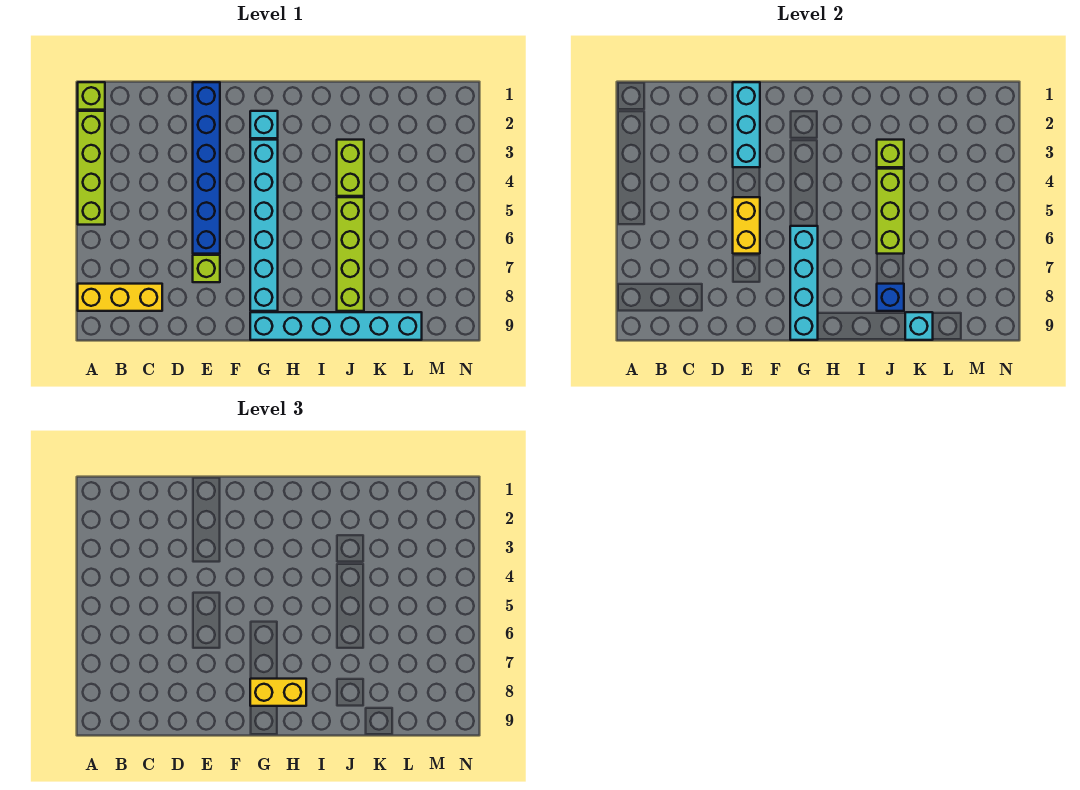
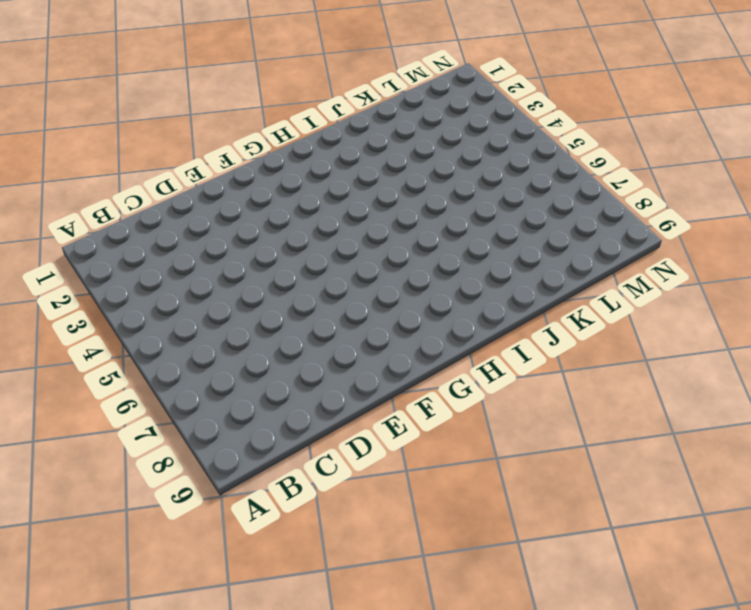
none -> lime brick A1 level 1
none -> lime brick A2:A5 level 1
none -> yellow brick A8:C8 level 1

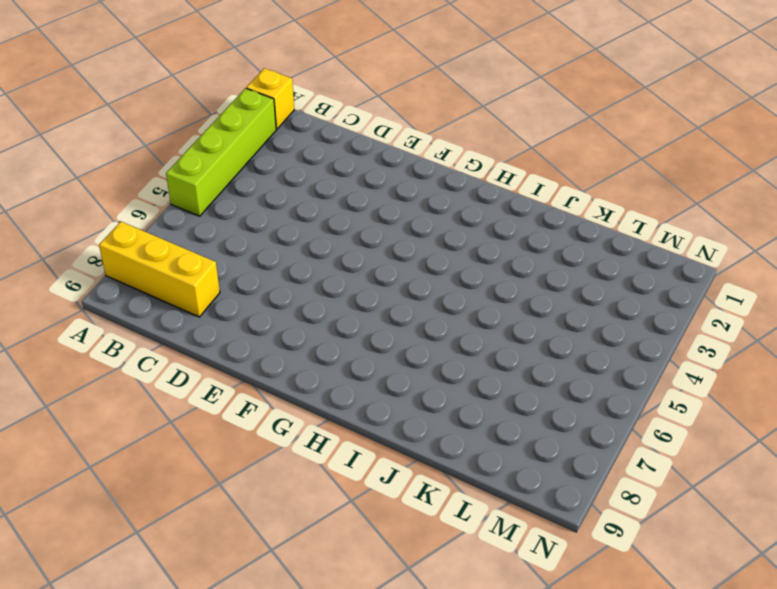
yellow brick A1 level 1 -> lime brick A1 level 1
none -> blue brick E1:E6 level 1
none -> lime brick E7 level 1
none -> cyan brick G2 level 1

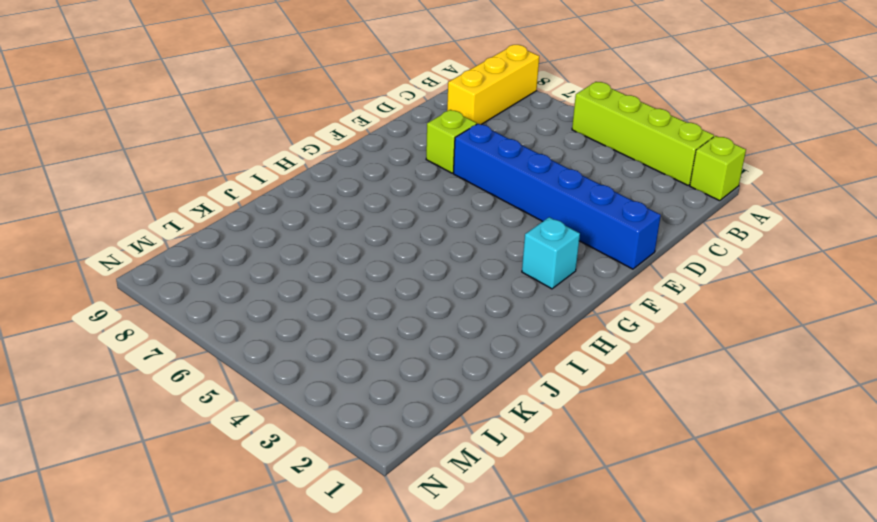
none -> cyan brick G3:G8 level 1
none -> cyan brick G9:L9 level 1
none -> lime brick J3:J4 level 1

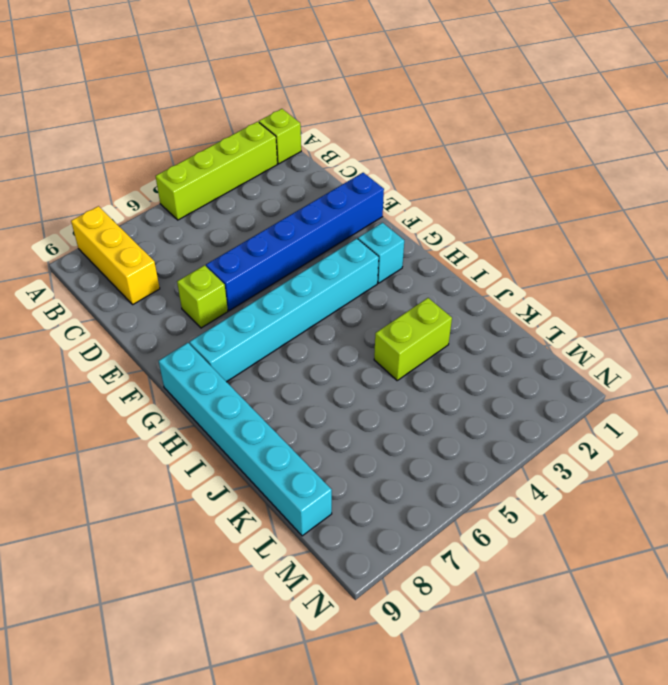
none -> lime brick J5:J8 level 1
none -> cyan brick E1:E3 level 2
none -> yellow brick E5:E6 level 2

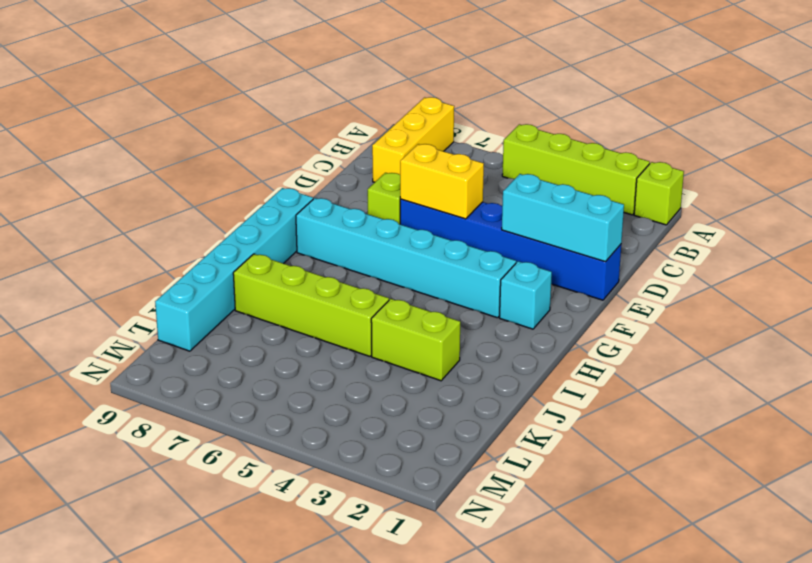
none -> cyan brick G6:G9 level 2
none -> lime brick J3 level 2
none -> lime brick J4:J6 level 2

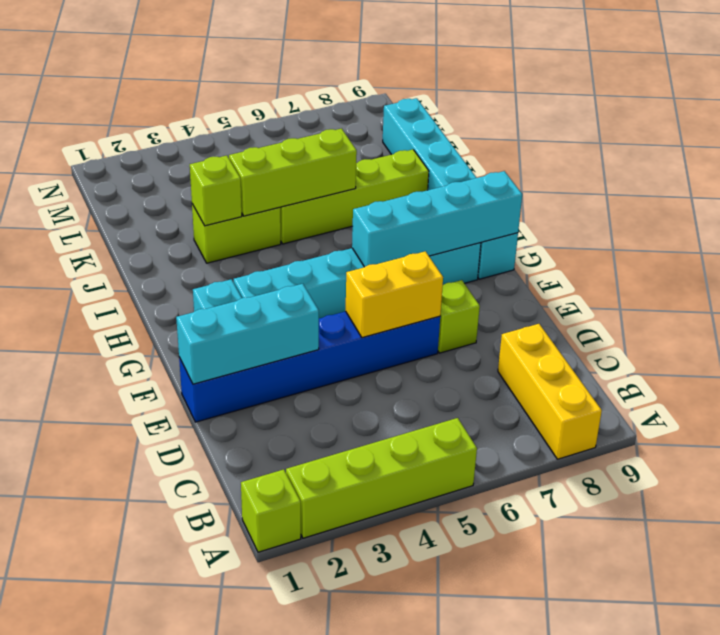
none -> blue brick J8 level 2
none -> cyan brick K9 level 2
none -> yellow brick G8:H8 level 3

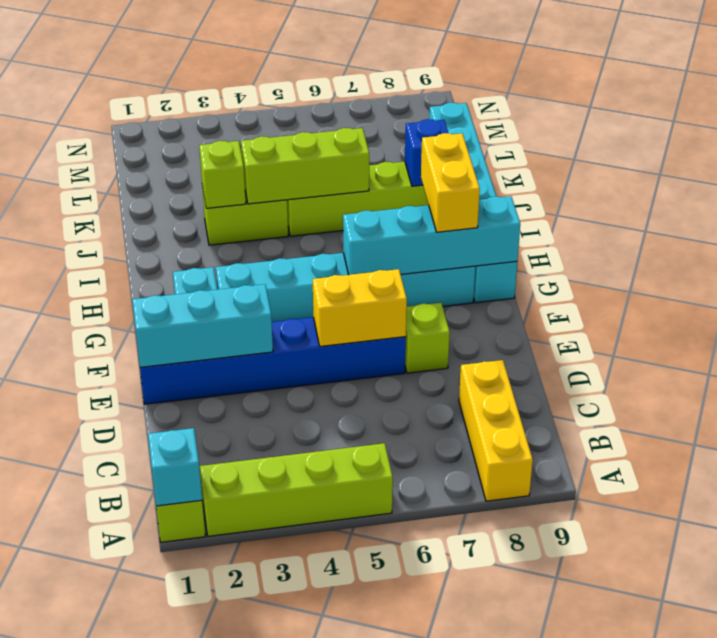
cyan brick A1 level 2 -> cyan brick K9 level 2

